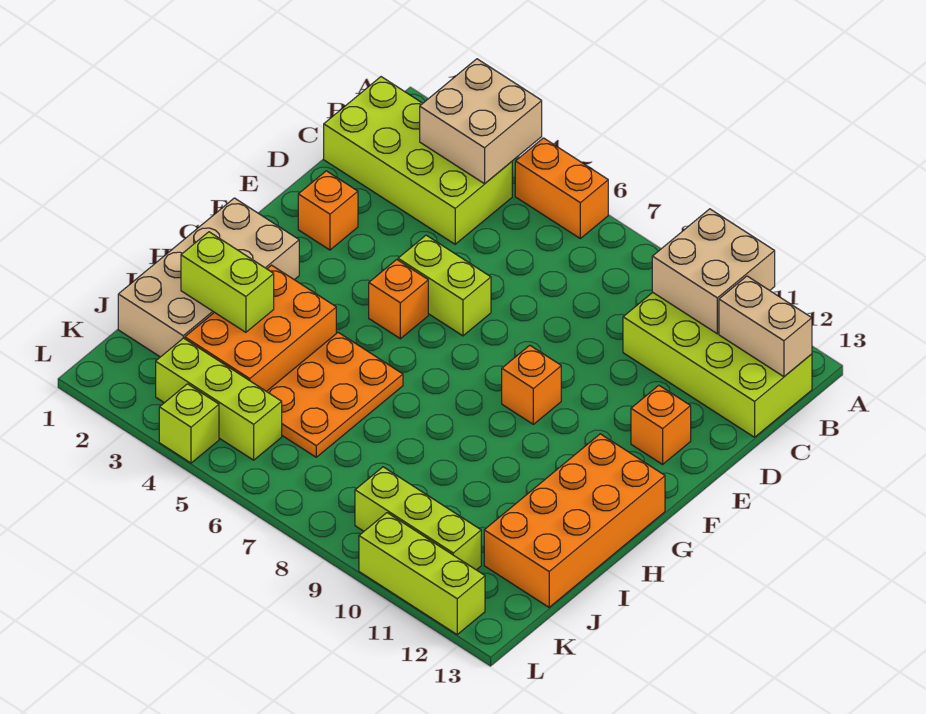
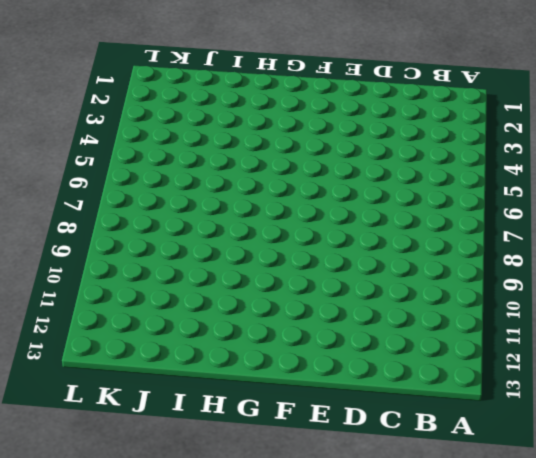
none -> orange brick A5:A6 level 1
none -> lime brick B1:C4 level 1
none -> lime brick B10:C13 level 1

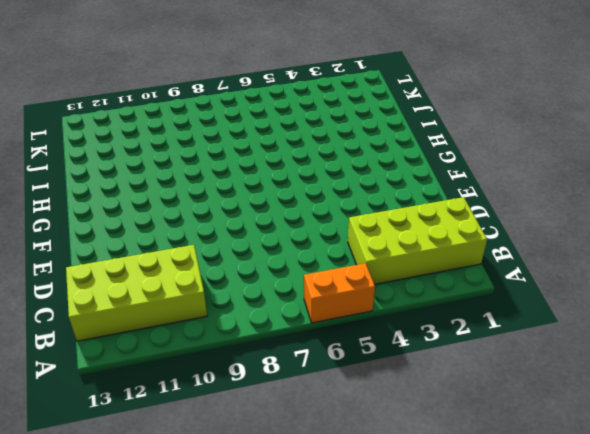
none -> orange brick E2 level 1
none -> lime brick E5:E6 level 1
none -> orange brick E12 level 1

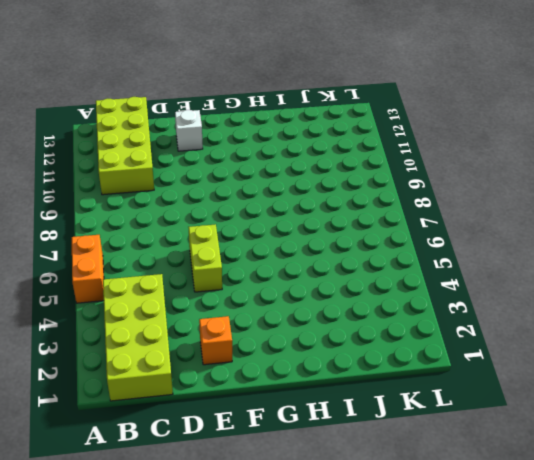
white brick E12 level 1 -> orange brick E12 level 1
none -> orange brick F5 level 1
none -> orange brick F9 level 1
none -> tan brick G1:J2 level 1

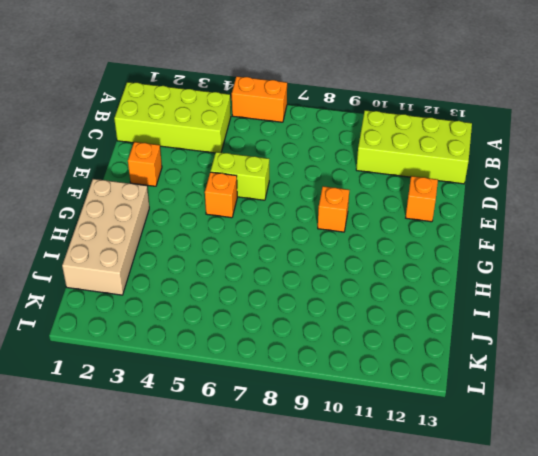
none -> orange brick G12:J13 level 1
none -> orange brick H3:J4 level 1
none -> orange plate H5:J6 level 1

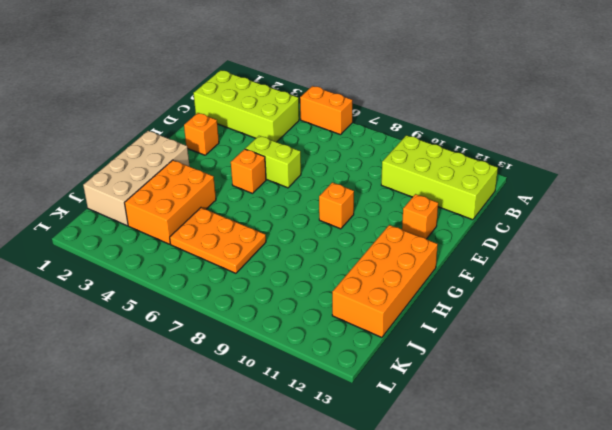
orange plate I5:J7 level 1 -> orange plate H5:J6 level 1
none -> lime brick K3:K5 level 1
none -> lime brick K9:K11 level 1
none -> lime brick L4 level 1

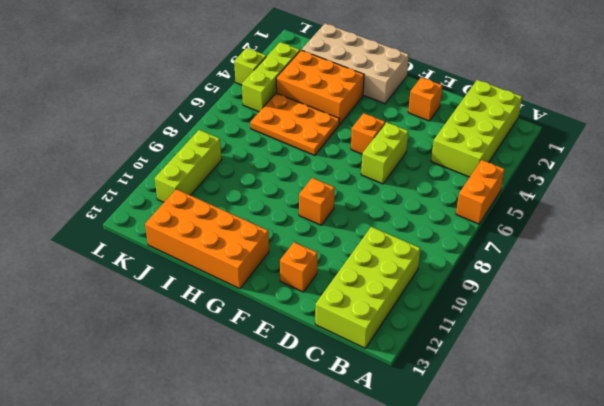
none -> lime brick L10:L12 level 1
none -> tan brick A3:B4 level 2
none -> tan brick A10:B11 level 2

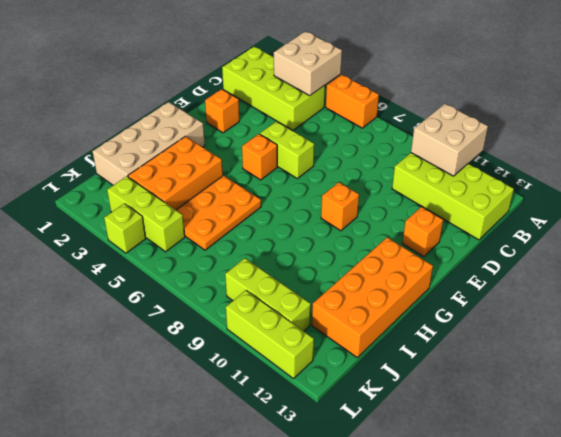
none -> tan brick B12:B13 level 2
none -> lime brick I2:I3 level 2

